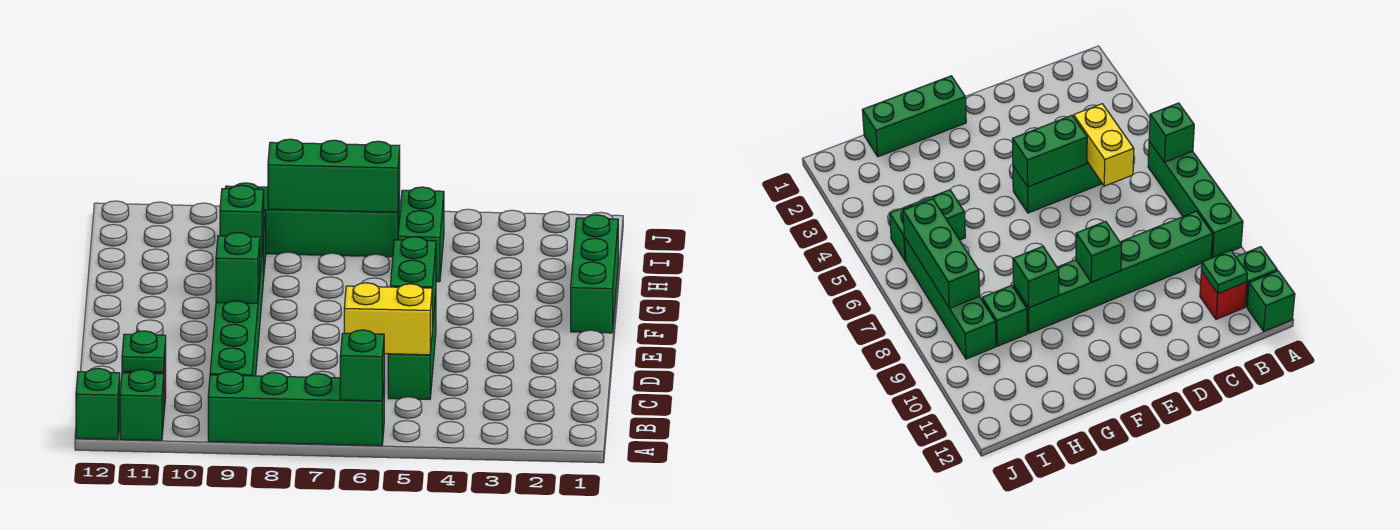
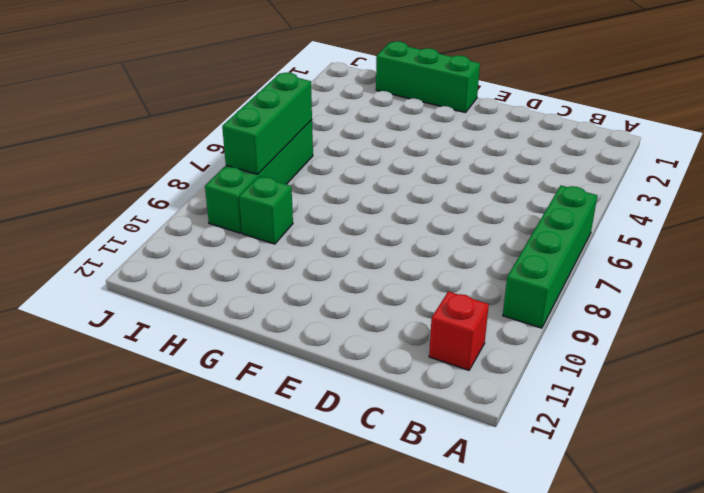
none -> green brick A11 level 1
none -> green brick A12 level 1
none -> green brick B9:G9 level 1

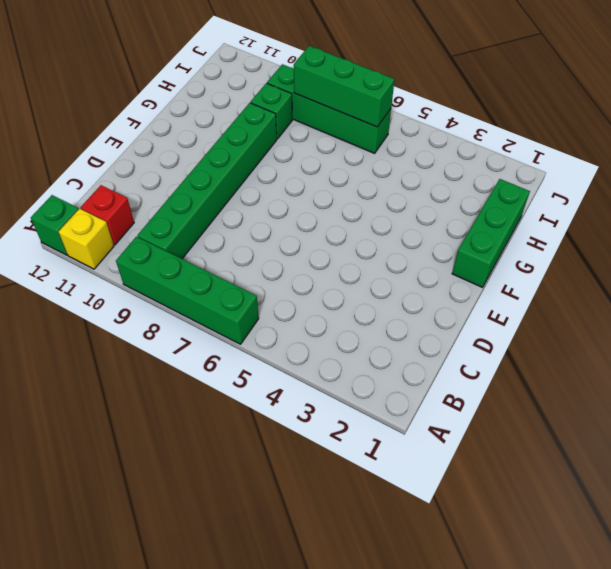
yellow brick A11 level 1 -> green brick A11 level 1
none -> green brick C5:E5 level 1
none -> green brick H5:I5 level 1
none -> green brick A6 level 2

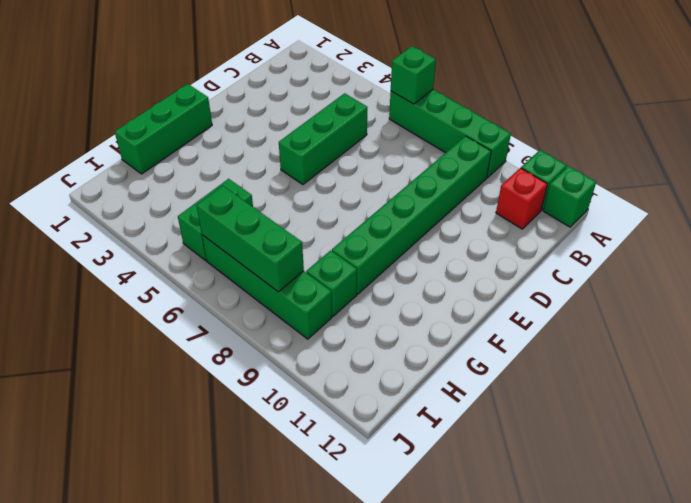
none -> green plate B11 level 2
none -> yellow brick C5:C6 level 2
none -> green brick D5:E5 level 2

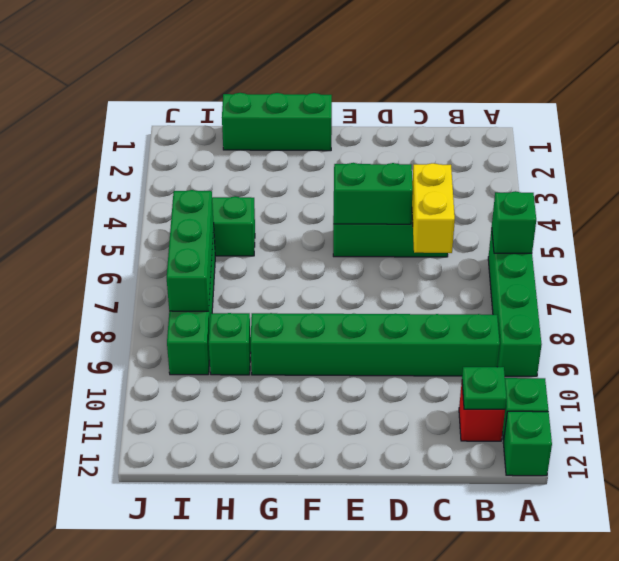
none -> green brick E9 level 2
none -> green brick G9 level 2

